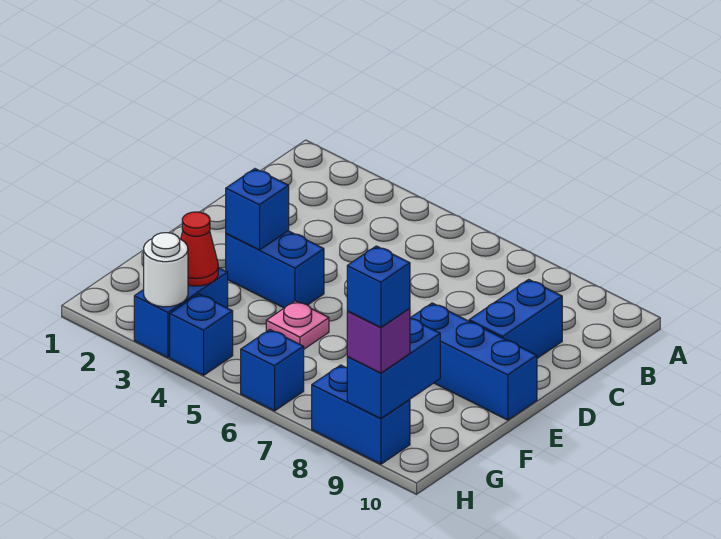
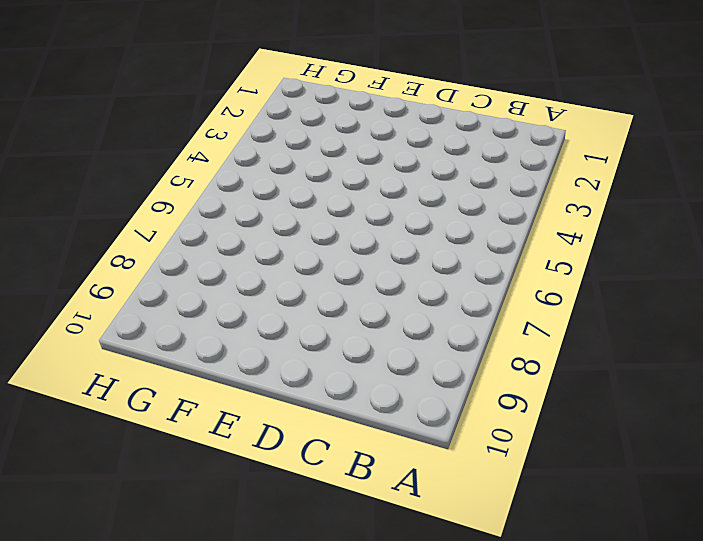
none -> blue brick C9:D9 level 1
none -> blue brick E3:E4 level 1
none -> blue brick E8:E10 level 1

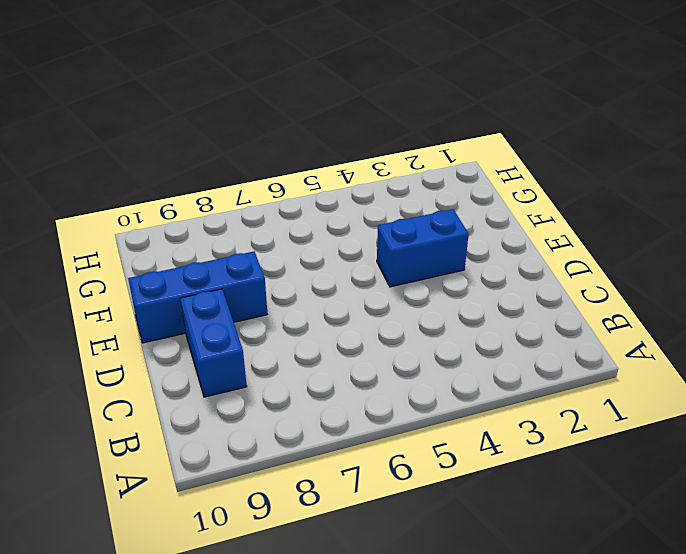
none -> pink plate F5 level 1
none -> blue brick G3:H3 level 1
none -> blue brick H4 level 1

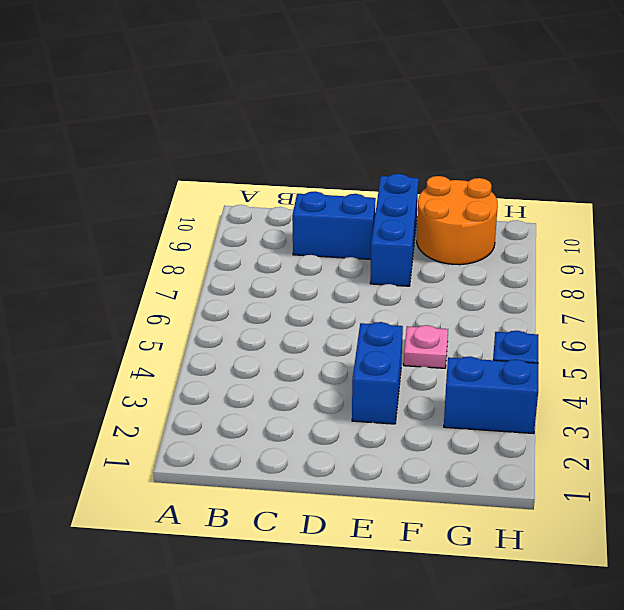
orange round brick F9:G10 level 1 -> none
none -> blue brick H6 level 1
none -> blue brick H8:H9 level 1
none -> blue brick E3 level 2

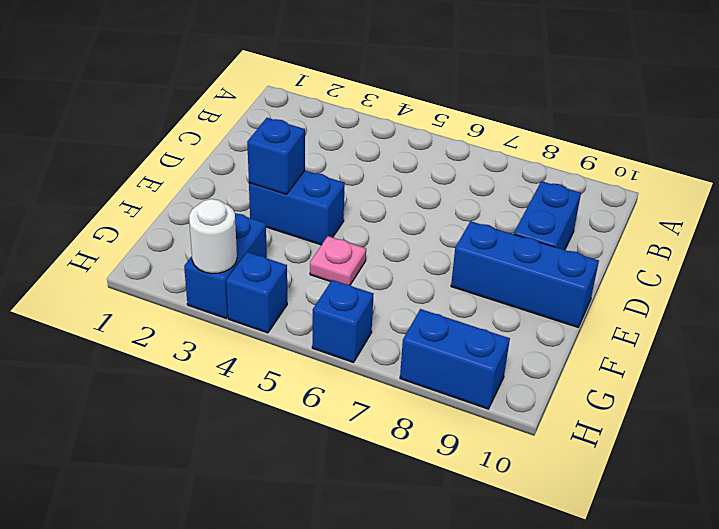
none -> red cone G3 level 2
none -> blue brick G9:H9 level 2
none -> purple brick H9 level 3

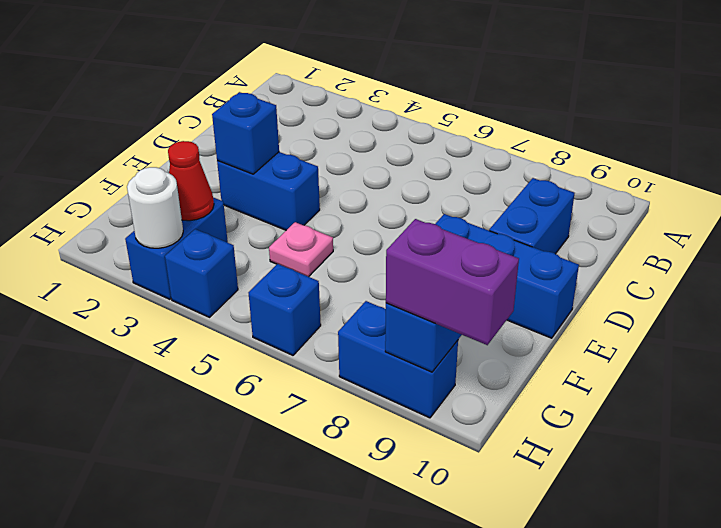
purple brick H9:H10 level 3 -> purple brick H9 level 3
none -> blue brick H9 level 4

